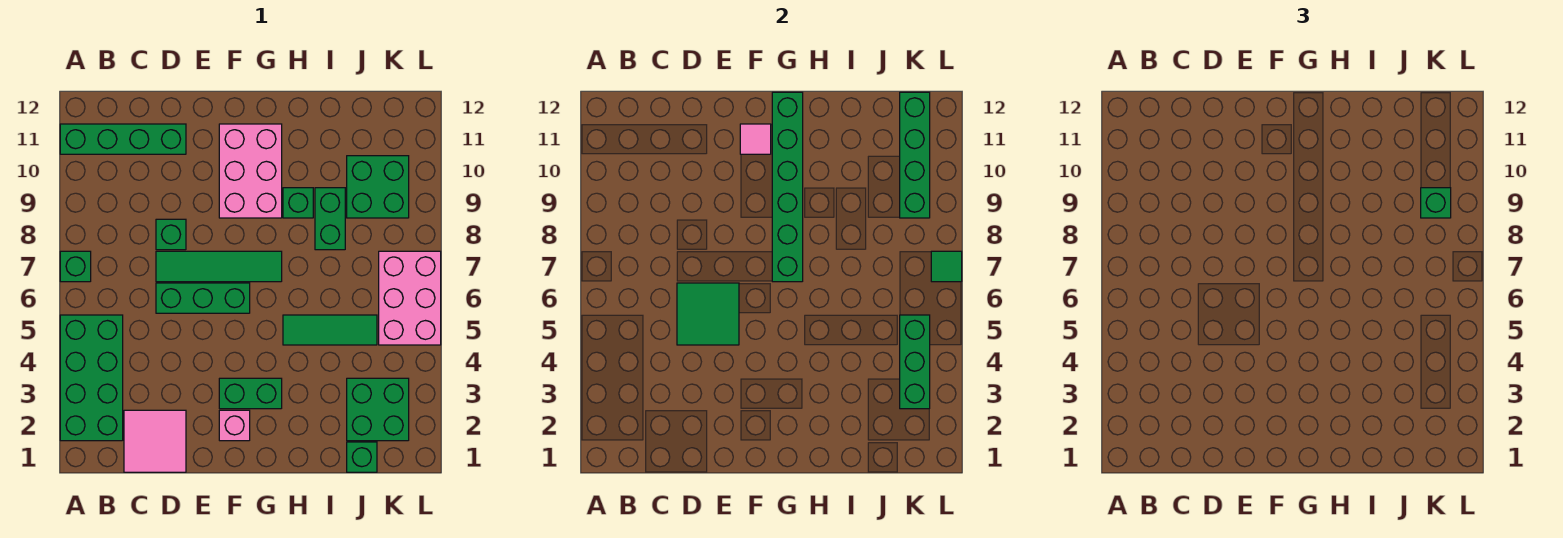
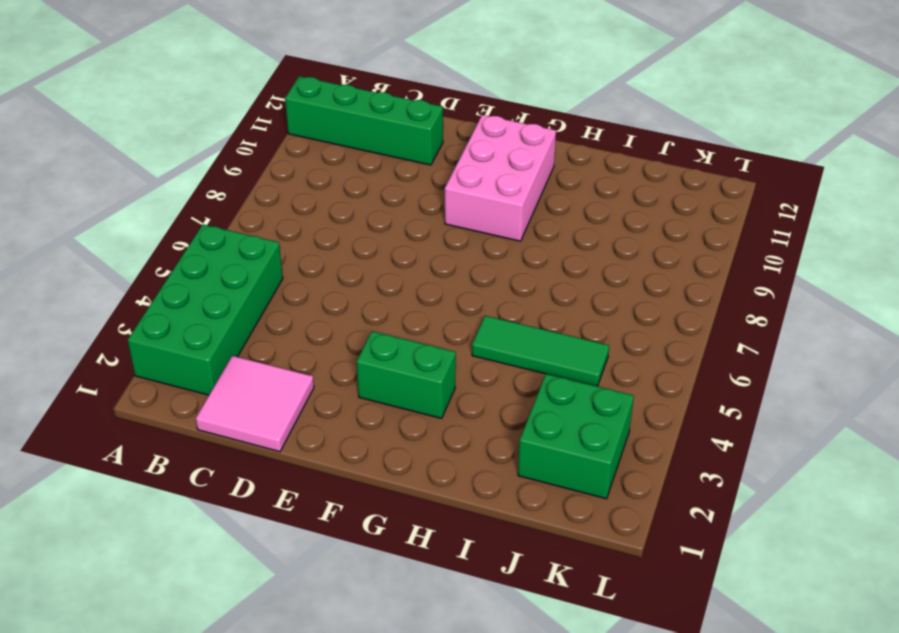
none -> green brick A7 level 1
none -> green brick D6:F6 level 1
none -> green tile D7:G7 level 1

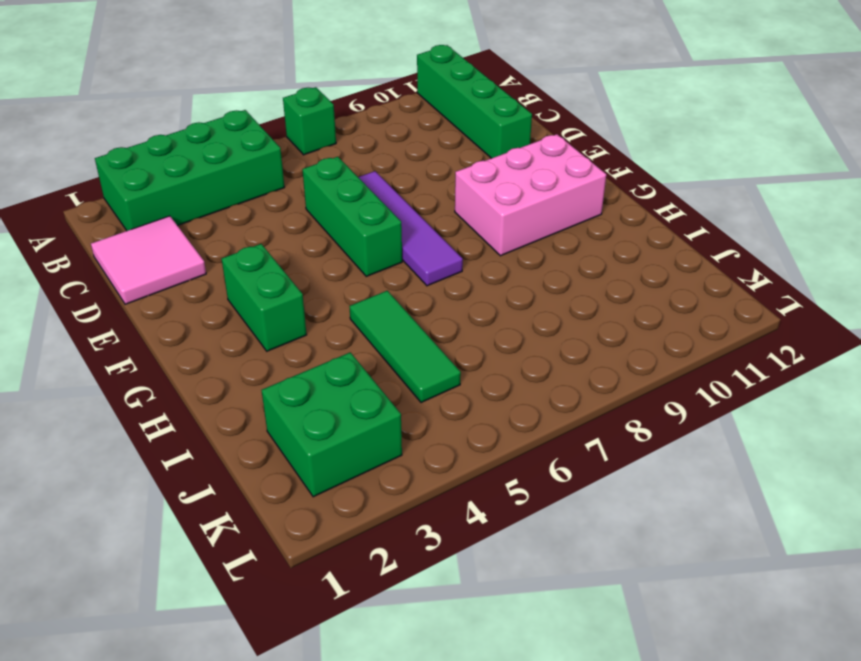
purple tile D7:G7 level 1 -> green tile D7:G7 level 1
none -> green brick D8 level 1
none -> pink brick F2 level 1
none -> green brick H9 level 1

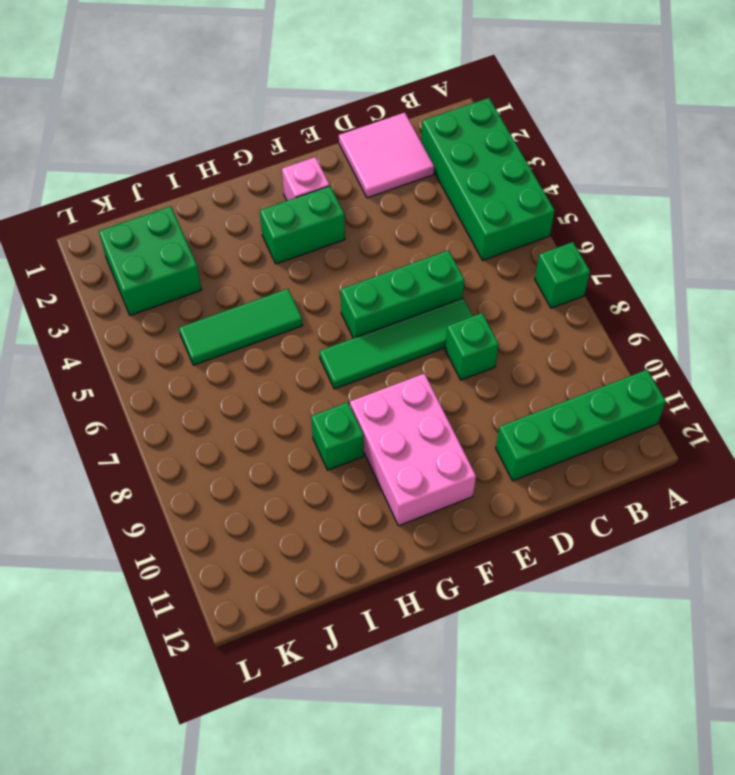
none -> green brick I8:I9 level 1
none -> green brick J1 level 1
none -> green brick J9:K10 level 1

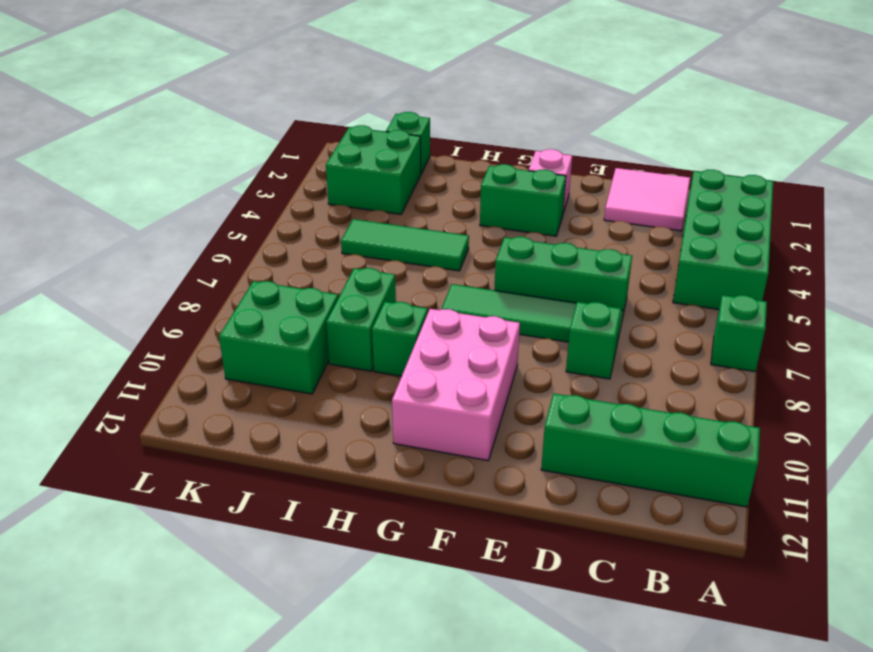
none -> pink brick K5:L7 level 1
none -> green tile D5:E6 level 2
none -> pink tile F11 level 2

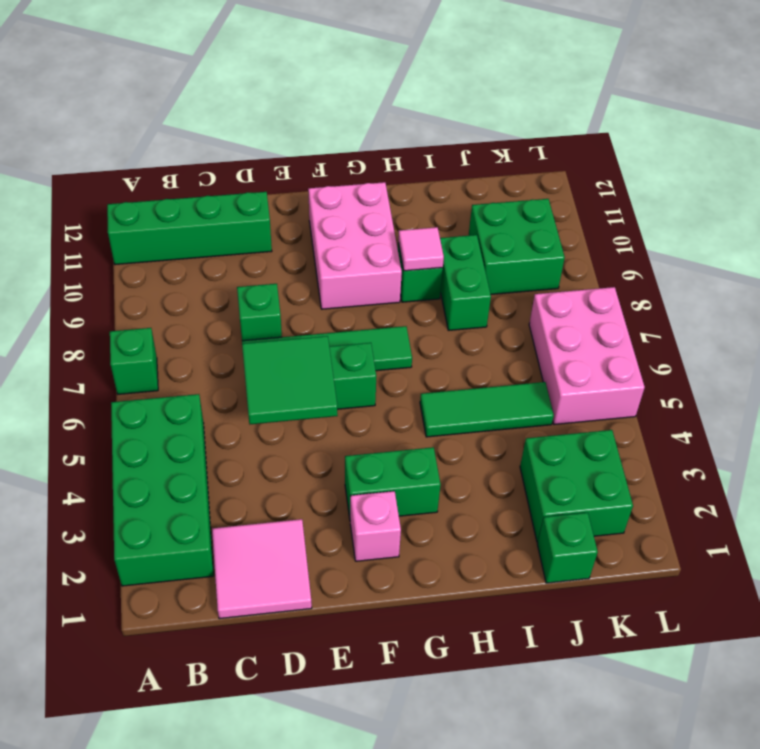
pink tile H9 level 2 -> pink tile F11 level 2
none -> green brick G7:G12 level 2
none -> green brick K3:K5 level 2
none -> green brick K9:K12 level 2

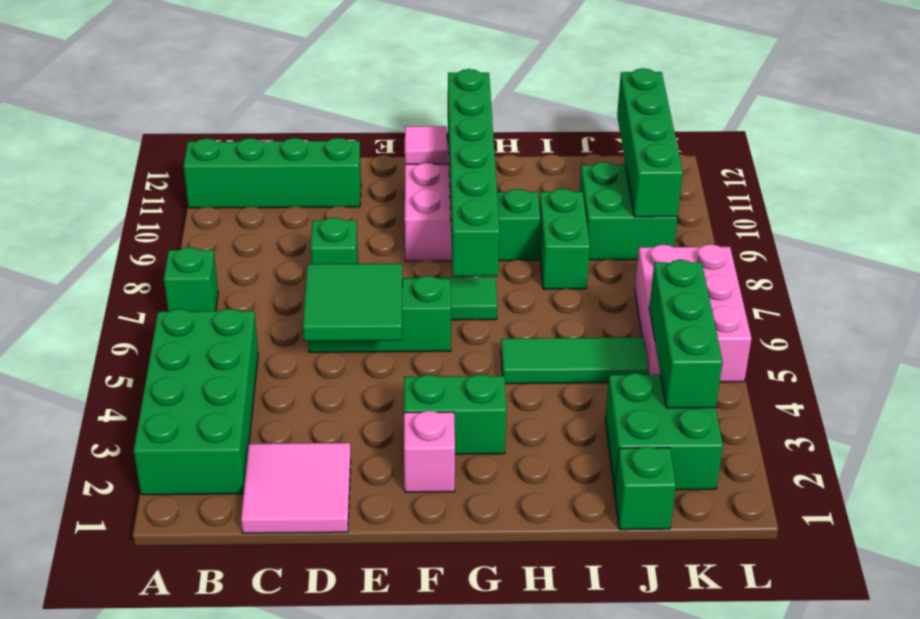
none -> green tile L7 level 2
none -> green brick K9 level 3

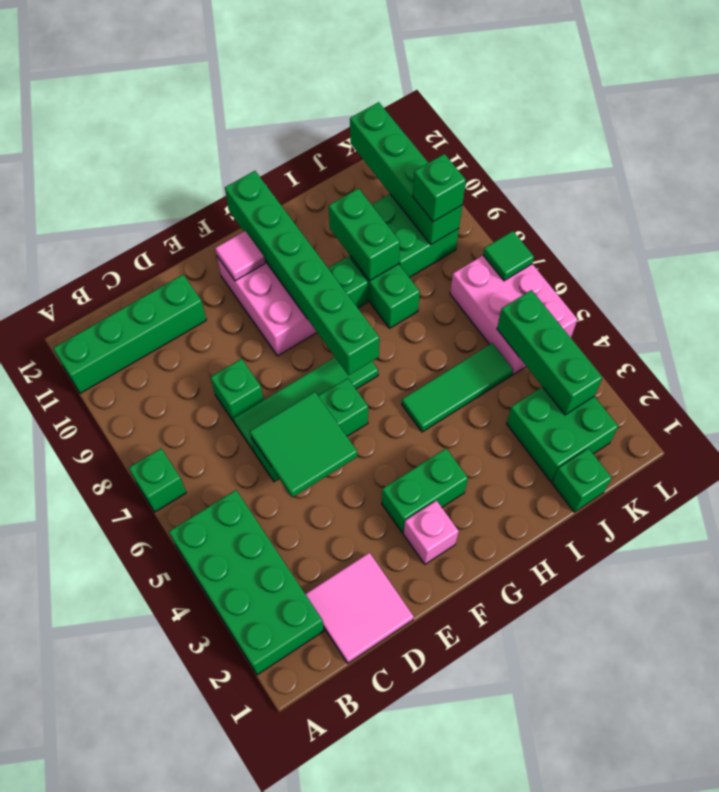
green brick I9:I10 level 2 -> none

